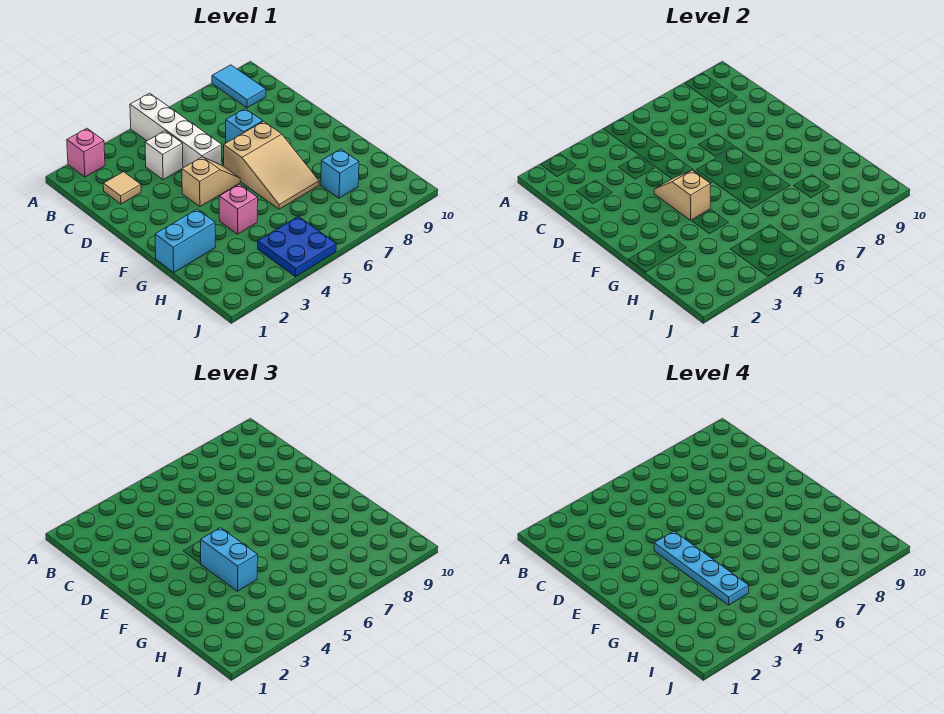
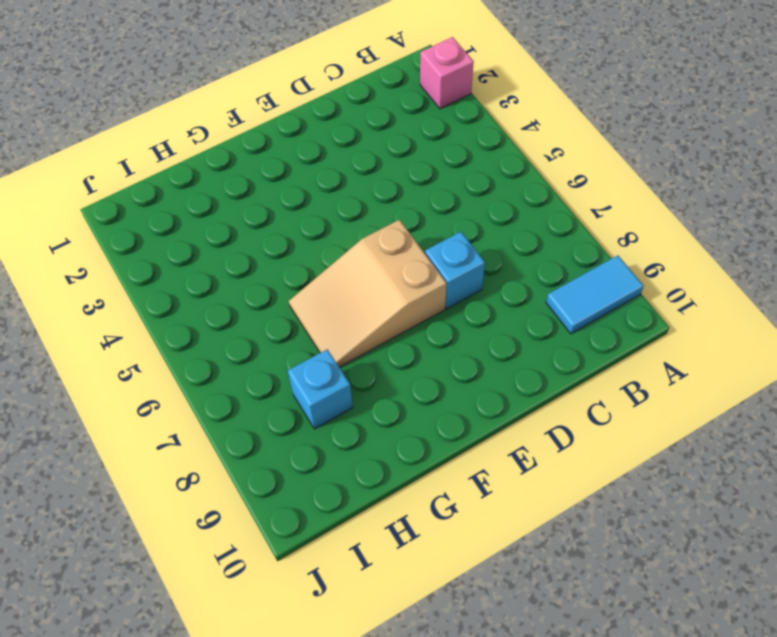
none -> white brick A5:D5 level 1
none -> tan tile C2 level 1
none -> white brick C4 level 1

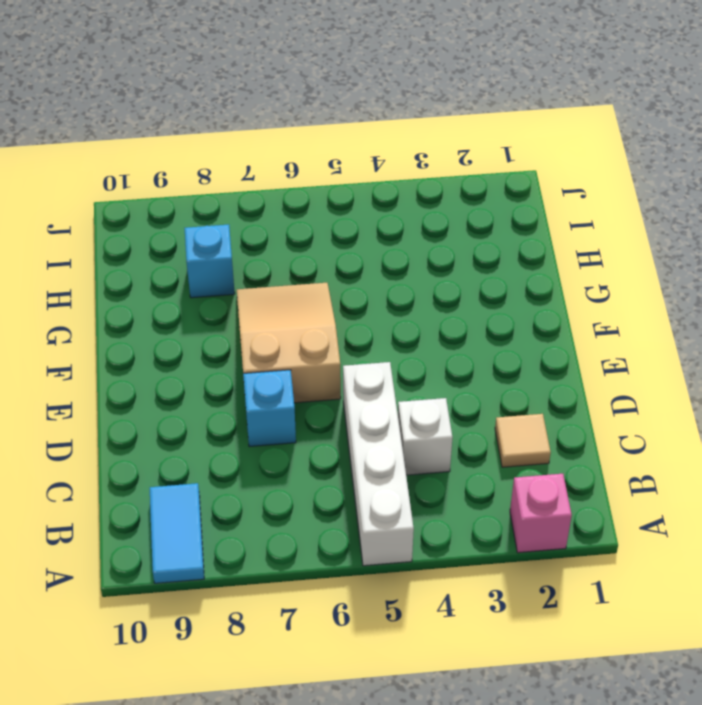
none -> tan slope E4:E5 level 1 top 4
none -> cyan brick G1:G2 level 1
none -> pink brick G4 level 1

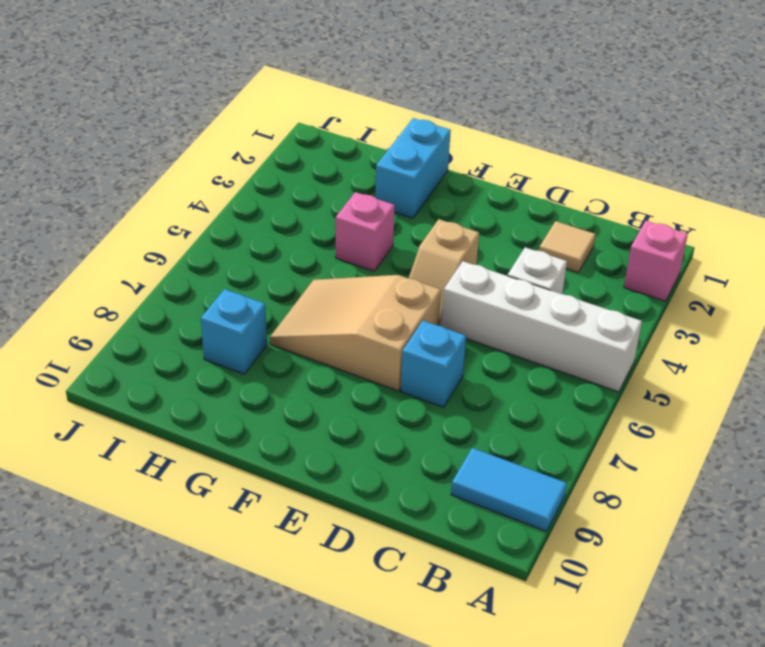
none -> blue plate I4:J5 level 1
none -> tan slope E4:F4 level 2 top F
none -> cyan brick F4:G4 level 3

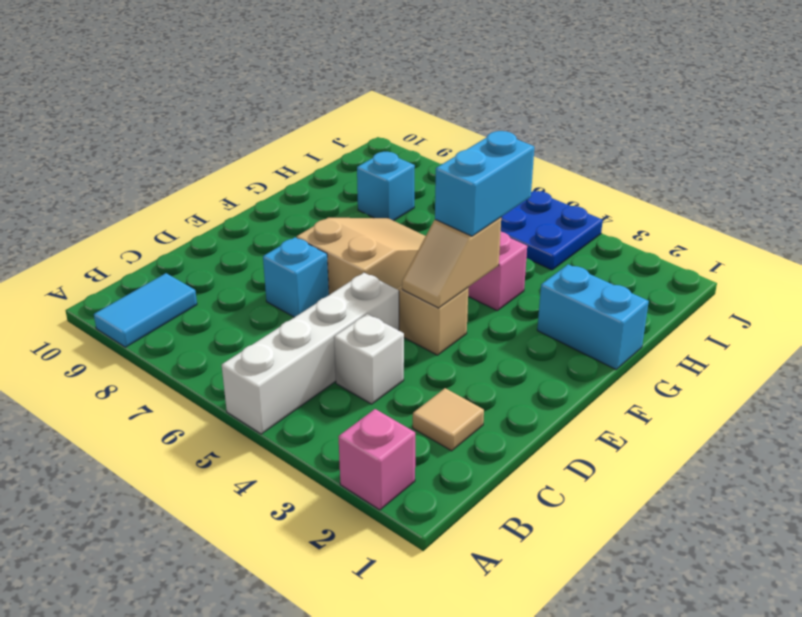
none -> cyan plate E4:H4 level 4

